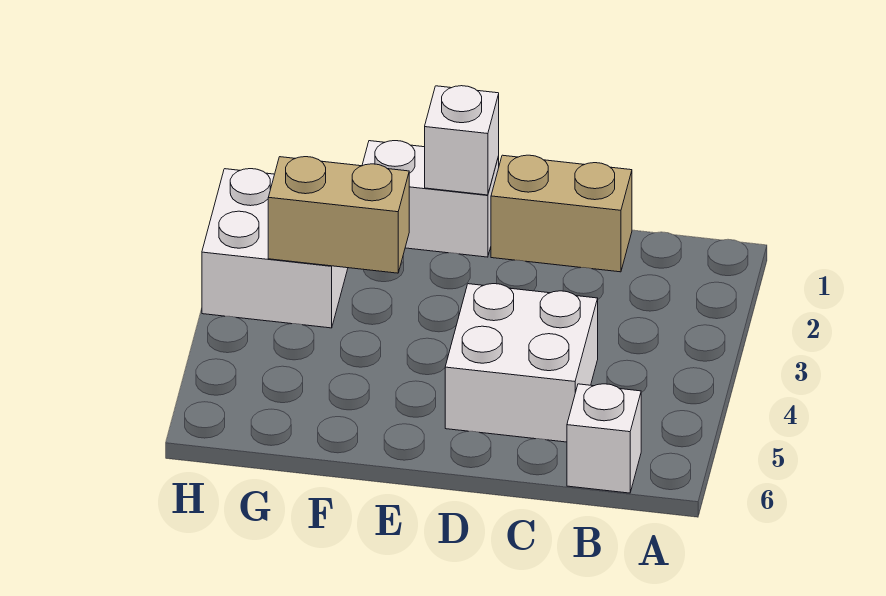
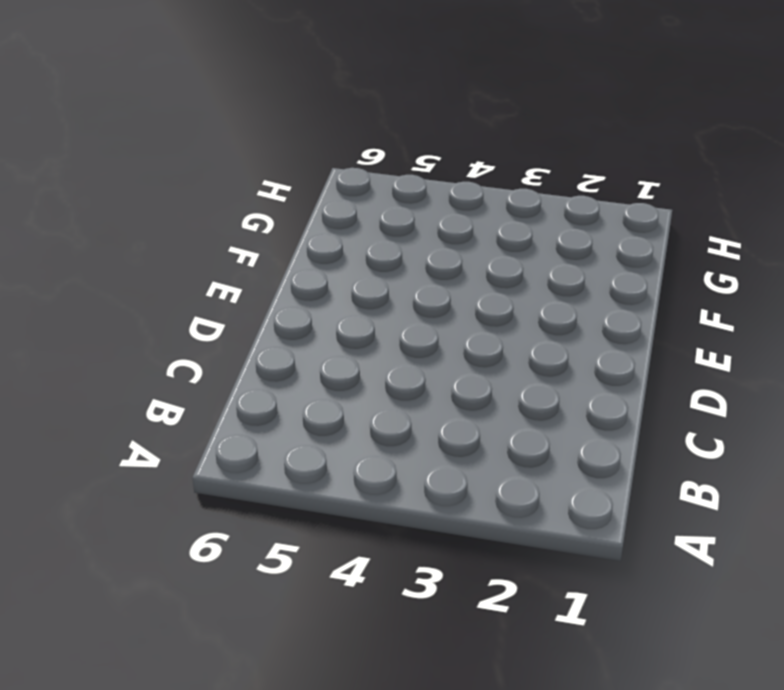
none -> white brick B6 level 1
none -> tan brick C1:D1 level 1

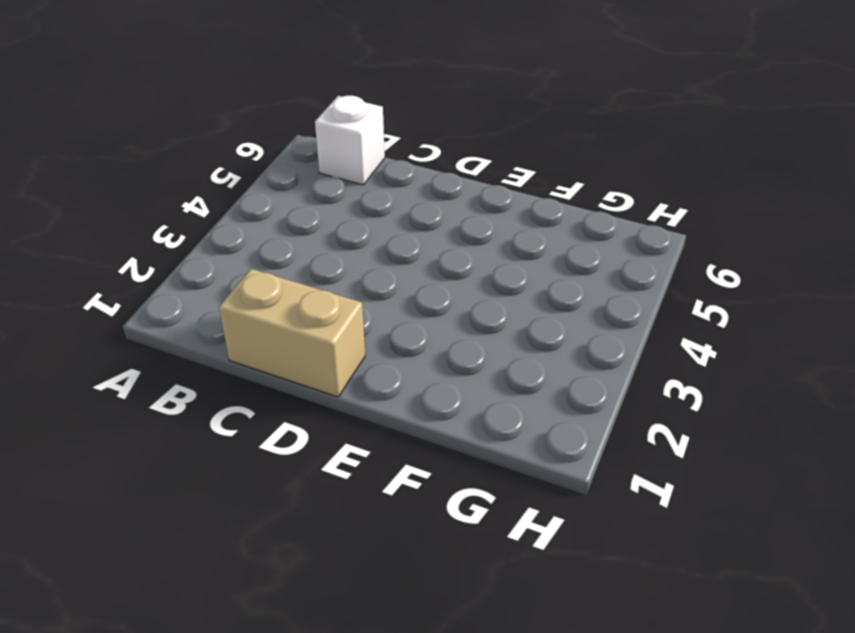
none -> white brick C4:D5 level 1
none -> white brick E1:F1 level 1

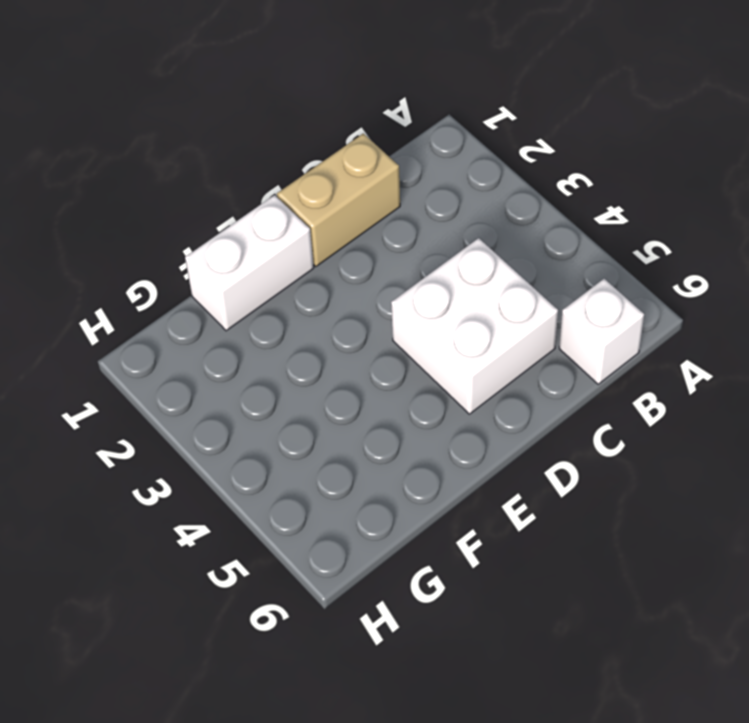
none -> white brick G2:H3 level 1
none -> white brick E1 level 2

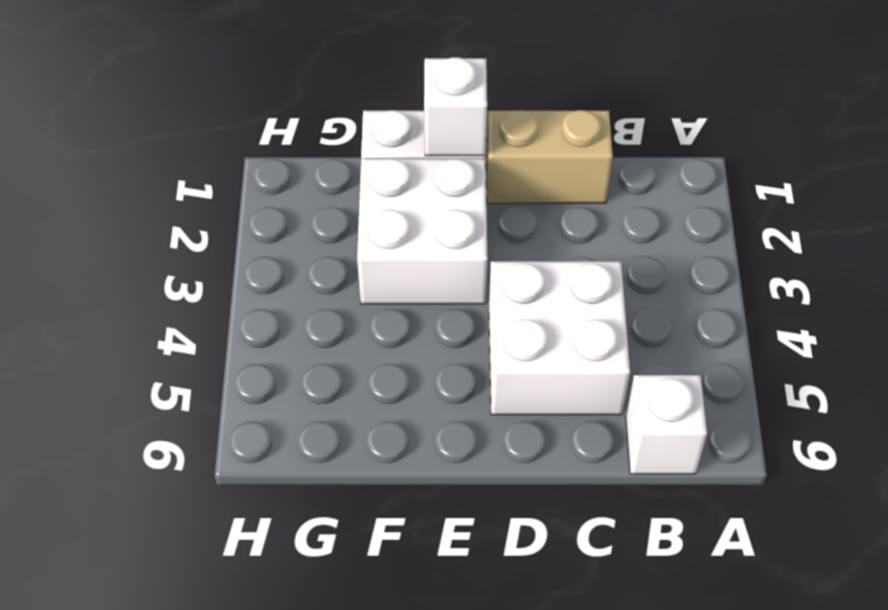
white brick E2:F3 level 1 -> white brick G2:H3 level 1
none -> tan brick F3:G3 level 2

